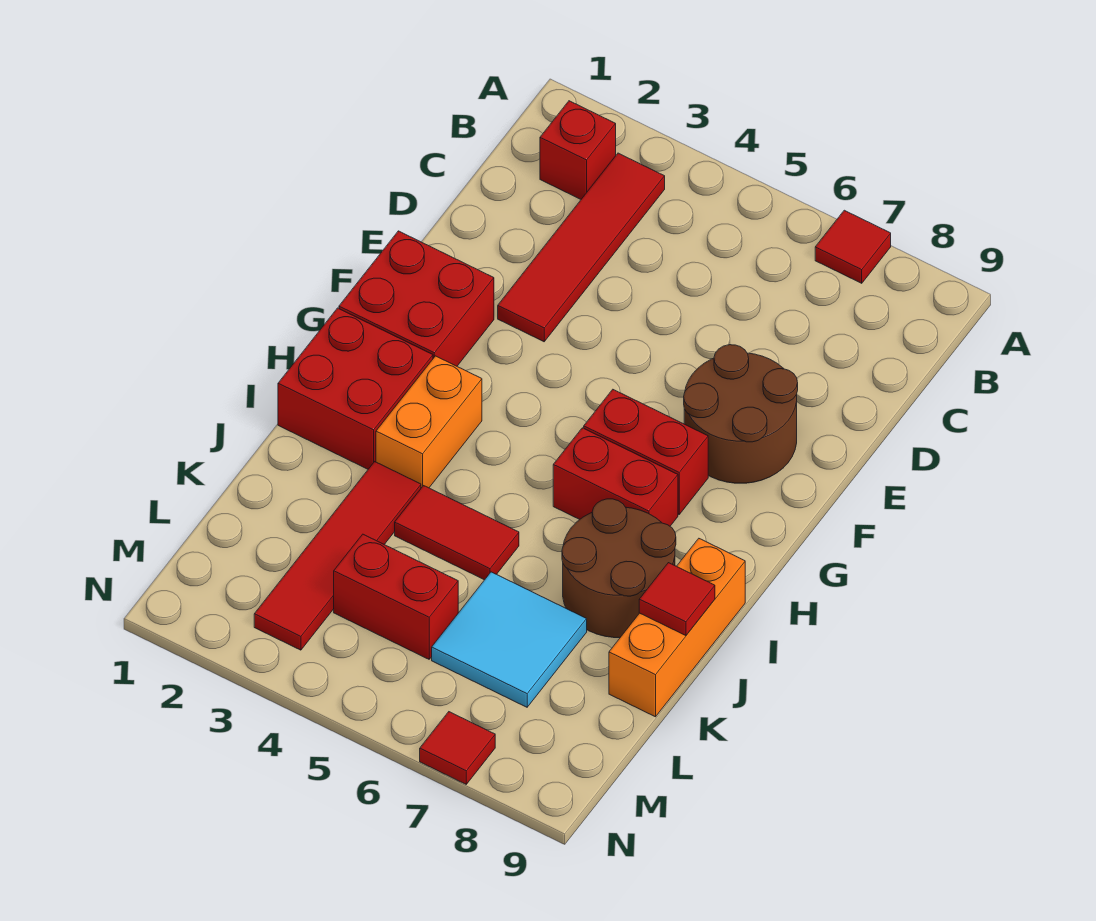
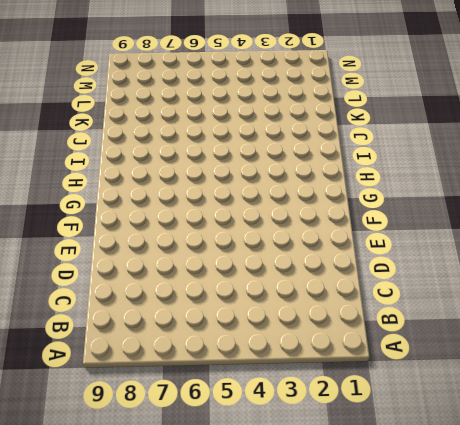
none -> red tile A7 level 1
none -> red brick B2 level 1
none -> red tile B3:E3 level 1

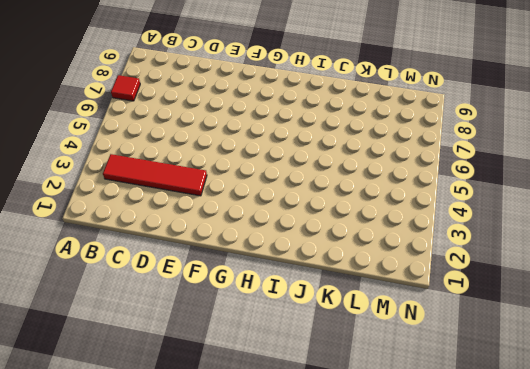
none -> red brick B2 level 1
none -> brown round brick E7:F8 level 1
none -> red brick F1:G2 level 1

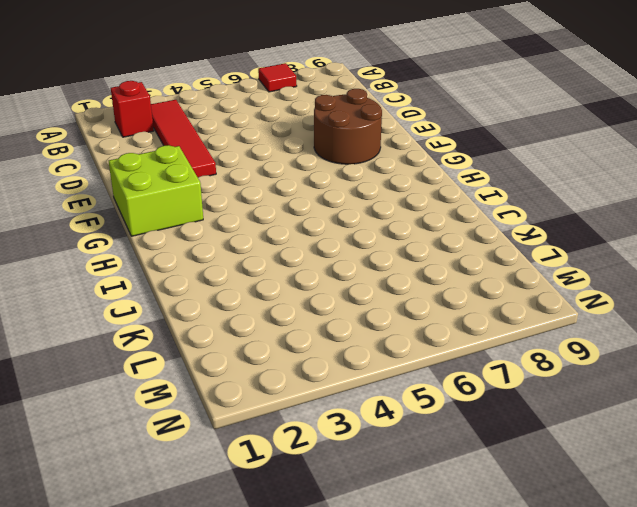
lime brick F1:G2 level 1 -> red brick F1:G2 level 1
none -> red brick G6:G7 level 1
none -> red brick H1:I2 level 1
none -> orange brick H3:I3 level 1

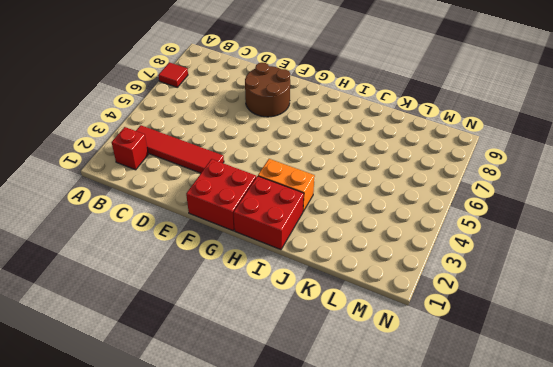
none -> red brick G6:G7 level 1
none -> red brick H6:H7 level 1
none -> brown round brick I7:J8 level 1

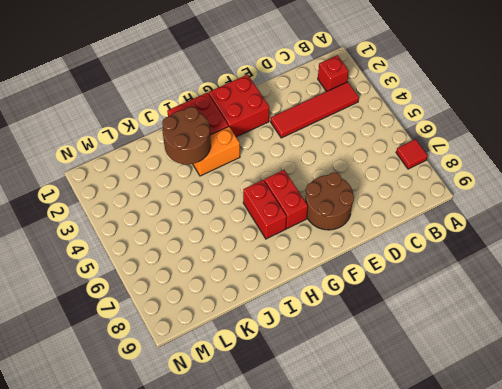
brown round brick I2:J3 level 2 -> brown round brick I7:J8 level 1
none -> orange brick I9:K9 level 1
none -> red tile J3:M3 level 1
none -> red tile J4:J5 level 1

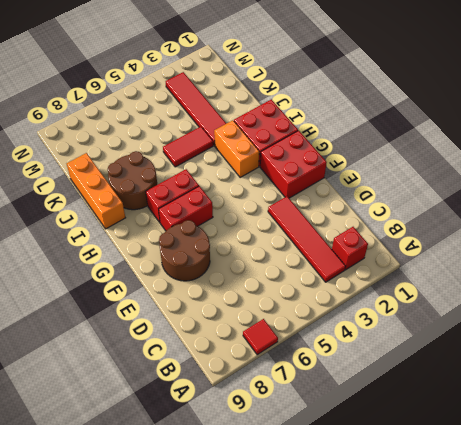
none -> cyan tile K6:L7 level 1
none -> red brick L4:L5 level 1
none -> red tile N7 level 1

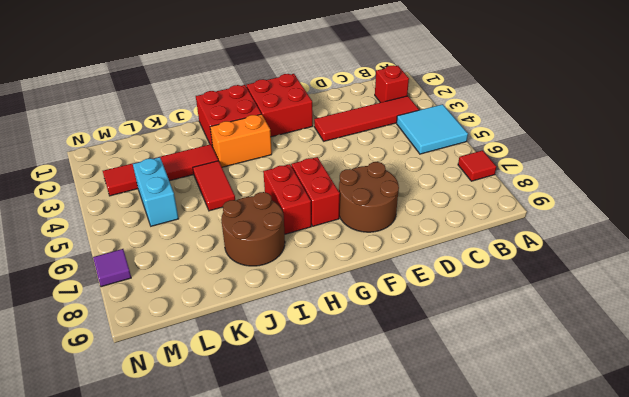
cyan tile A4:B5 level 1 -> cyan tile K6:L7 level 1
cyan brick L4:L5 level 1 -> red brick L4:L5 level 1
purple tile N7 level 1 -> red tile N7 level 1
none -> orange brick I9:K9 level 1
none -> red tile J9 level 2

